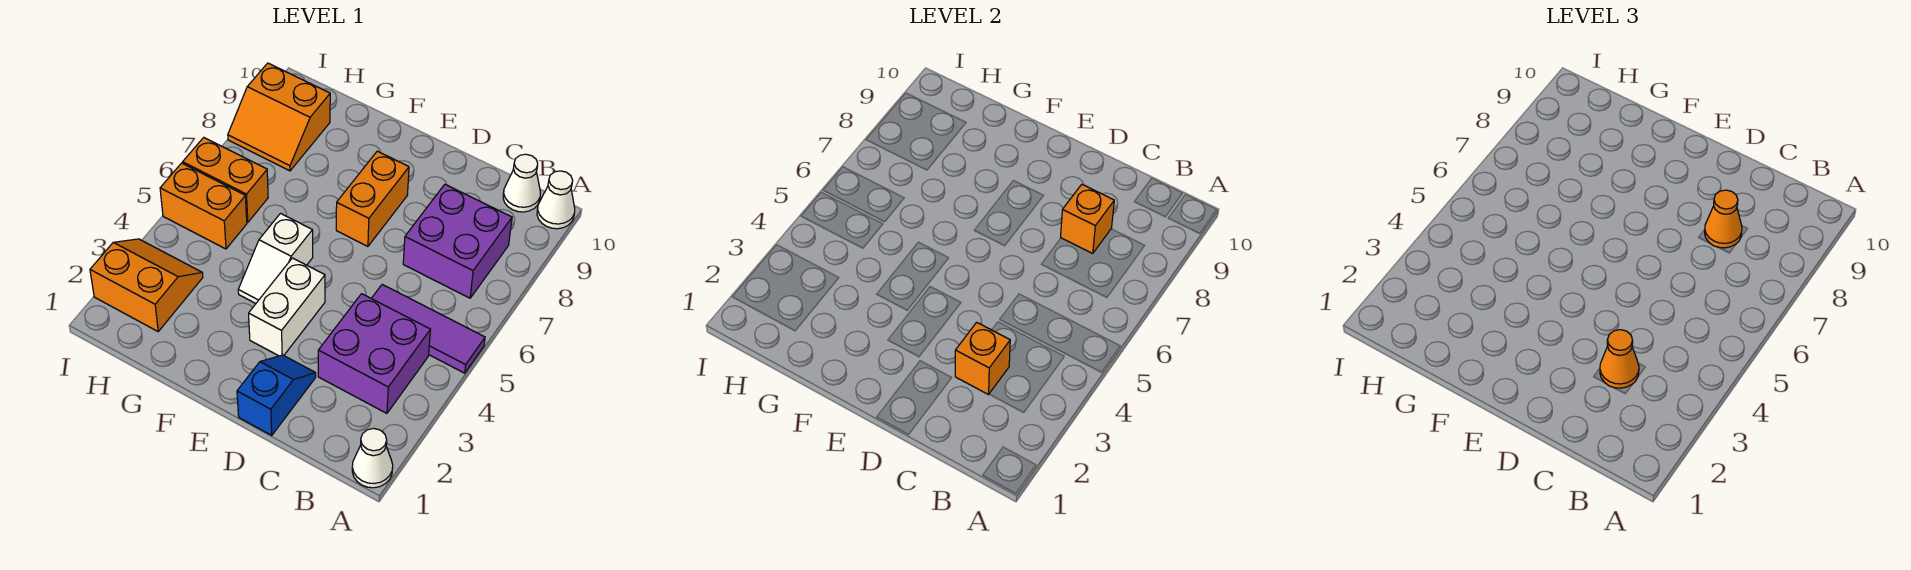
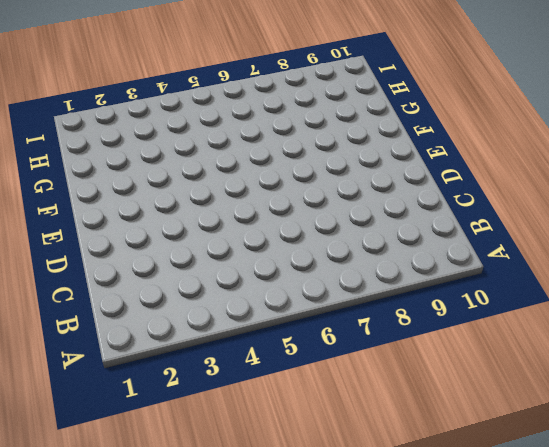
none -> white cone A1 level 1
none -> purple tile A5:C5 level 1
none -> white cone A10 level 1

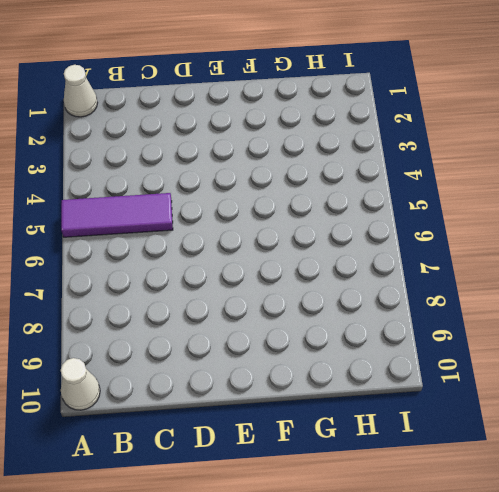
none -> purple brick B3:C4 level 1
none -> purple brick B7:C8 level 1
none -> white cone B10 level 1

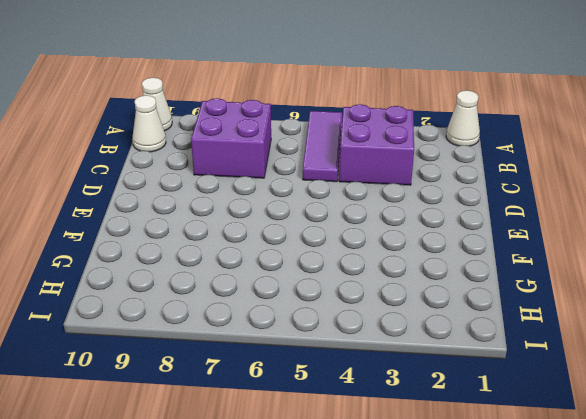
none -> blue slope D1:D2 level 1 top 1
none -> white brick E3:E4 level 1
none -> orange brick E7:E8 level 1

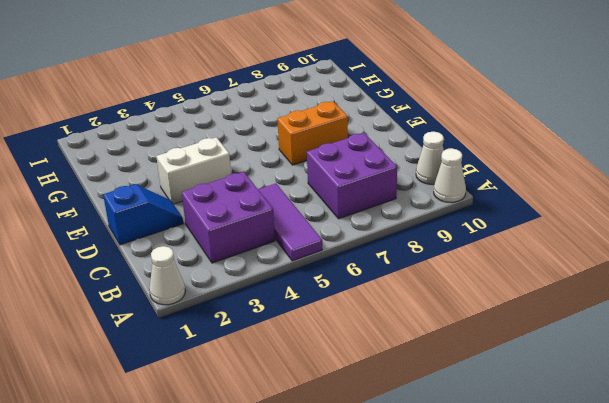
none -> white slope F4:F5 level 1 top 5
none -> orange slope H2:I3 level 1 top 2
none -> orange brick H5:I5 level 1

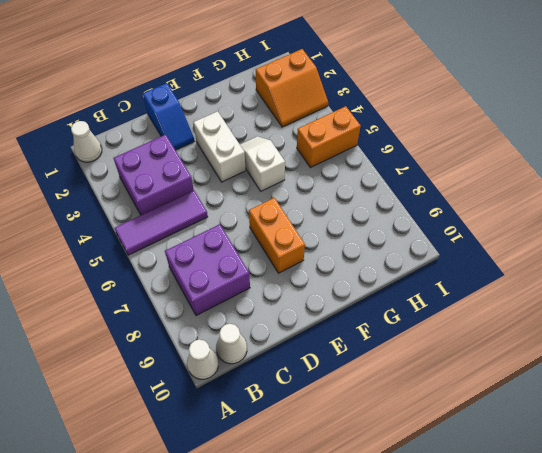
none -> orange brick H6:I6 level 1
none -> orange slope H8:I9 level 1 top 9
none -> orange brick C3 level 2

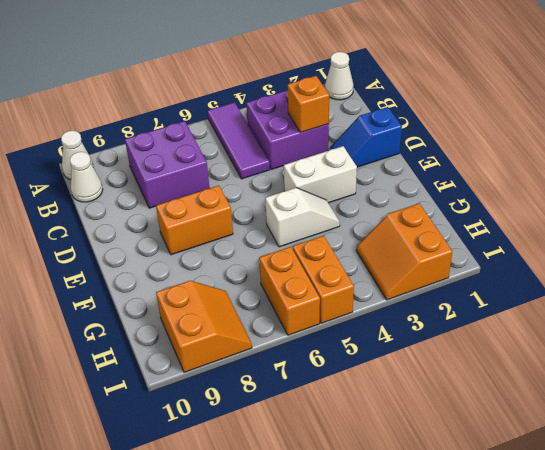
none -> orange brick C8 level 2
none -> orange cone C3 level 3
none -> orange cone C8 level 3

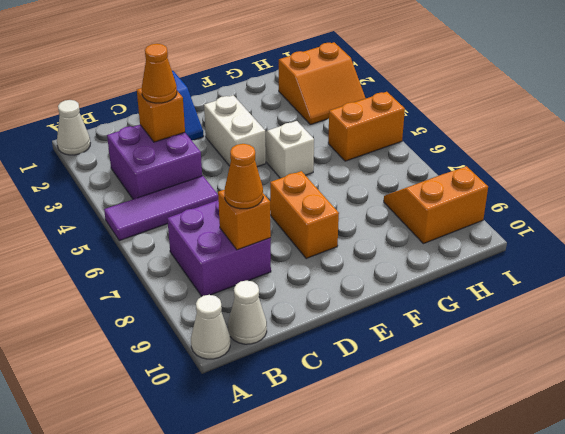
none -> orange brick H6:I6 level 1

